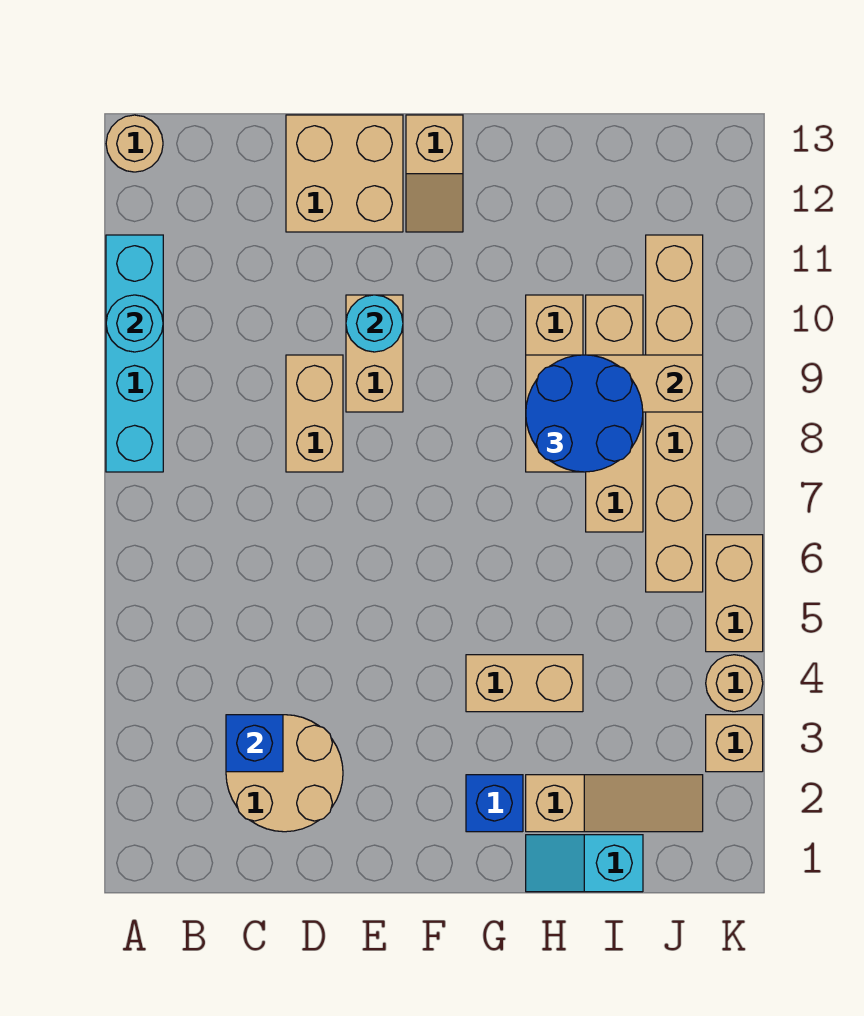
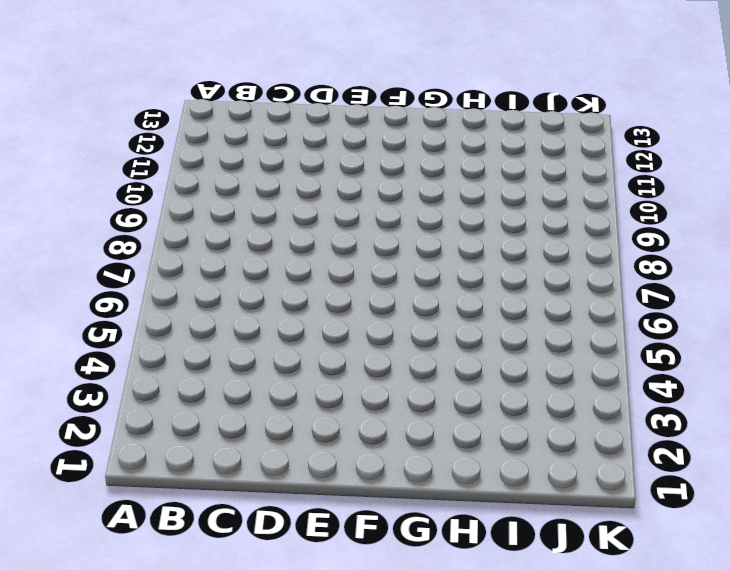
none -> cyan brick A8:A11 level 1
none -> tan round brick A13 level 1
none -> tan round brick C2:D3 level 1

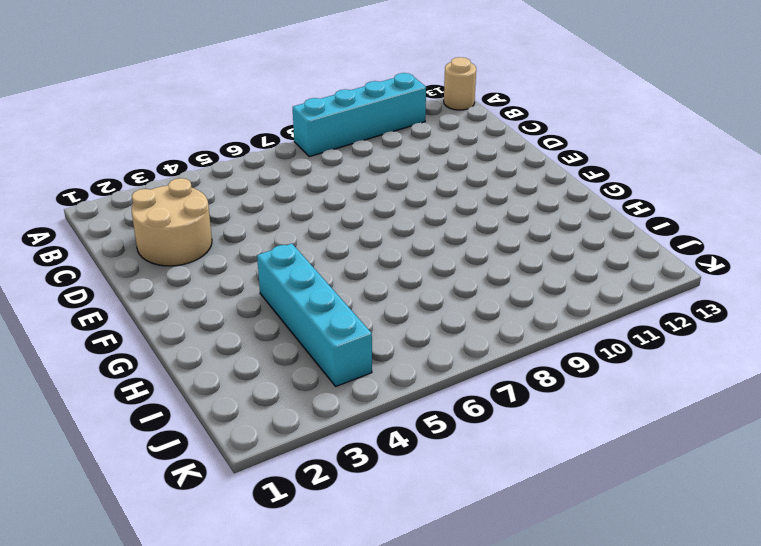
cyan brick G4:J4 level 1 -> tan brick G4:H4 level 1
none -> tan brick D8:D9 level 1
none -> tan brick D12:E13 level 1
none -> tan brick E9:E10 level 1

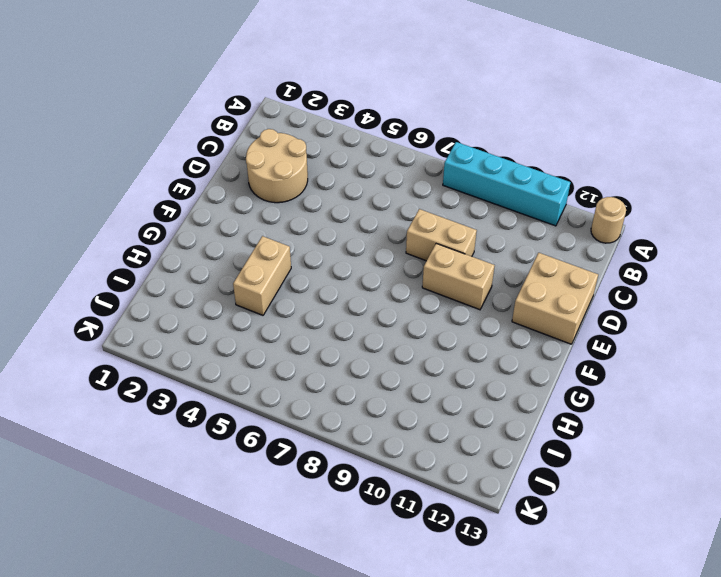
none -> tan slope F12:F13 level 1 top 13
none -> blue brick G2 level 1
none -> cyan slope H1:I1 level 1 top I

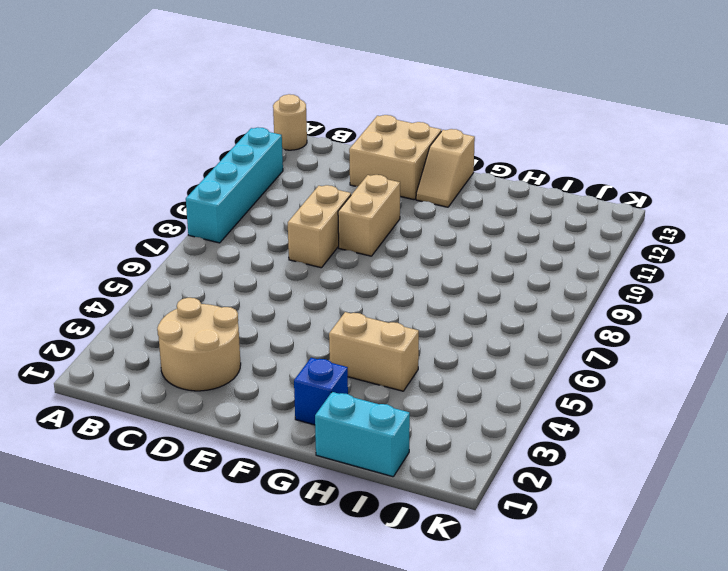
cyan brick H1:I1 level 1 -> cyan slope H1:I1 level 1 top I
none -> tan slope H2:J2 level 1 top H
none -> tan brick H8:H10 level 1
none -> tan brick I7:I10 level 1

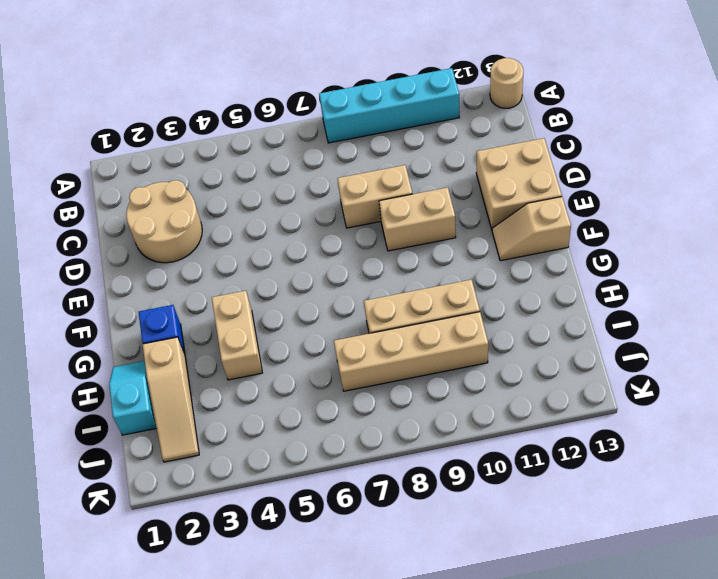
none -> tan brick J6:J11 level 1
none -> tan brick K3 level 1
none -> tan round brick K4 level 1

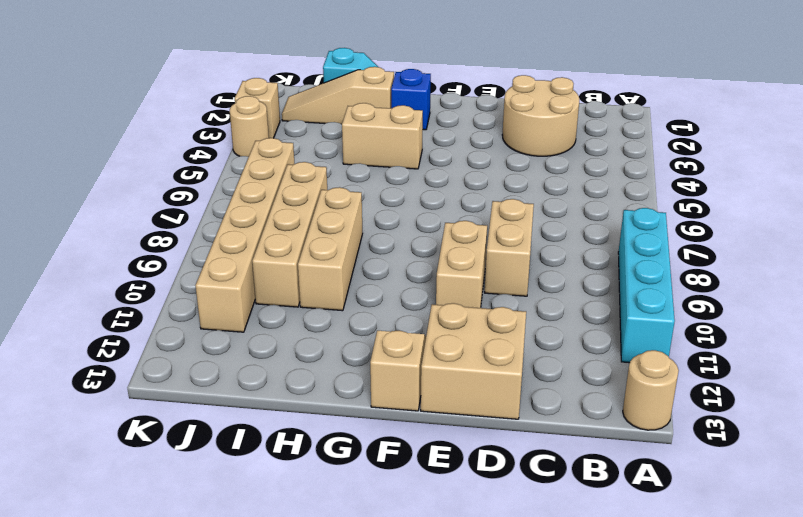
none -> tan brick K5:K6 level 1
none -> cyan round brick A10 level 2
none -> blue brick C3 level 2

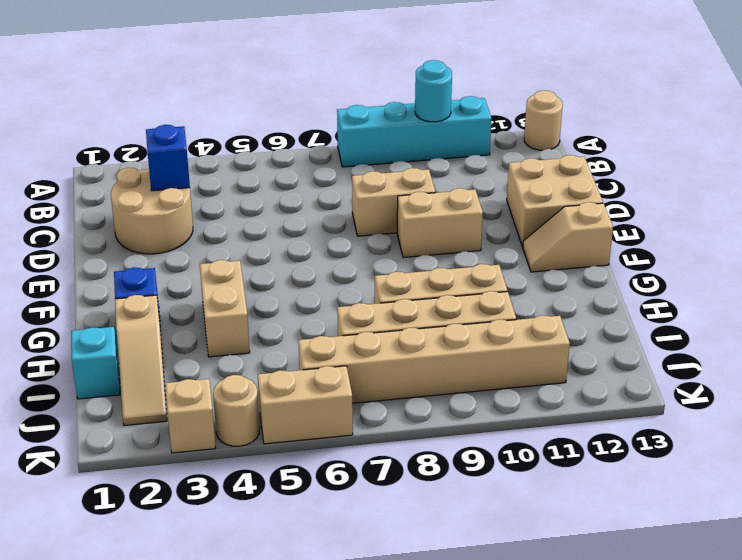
none -> cyan round brick E10 level 2
none -> tan brick H9:J9 level 2
none -> blue round brick H8:I9 level 3

